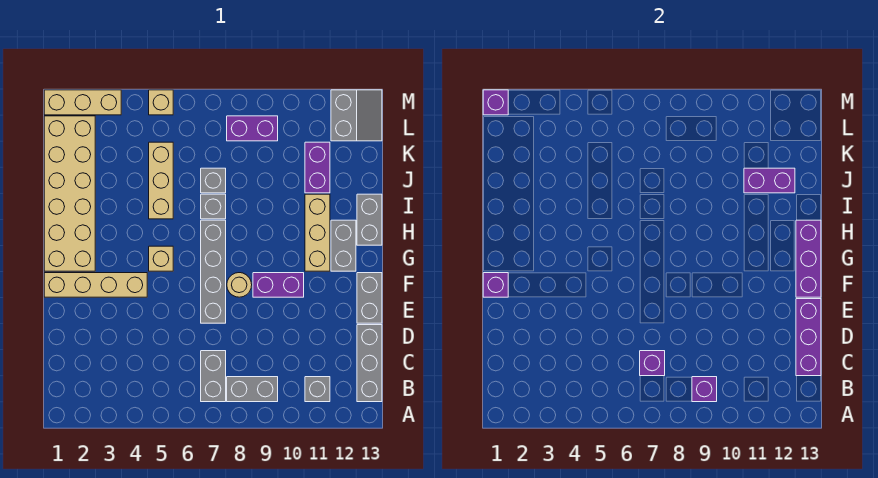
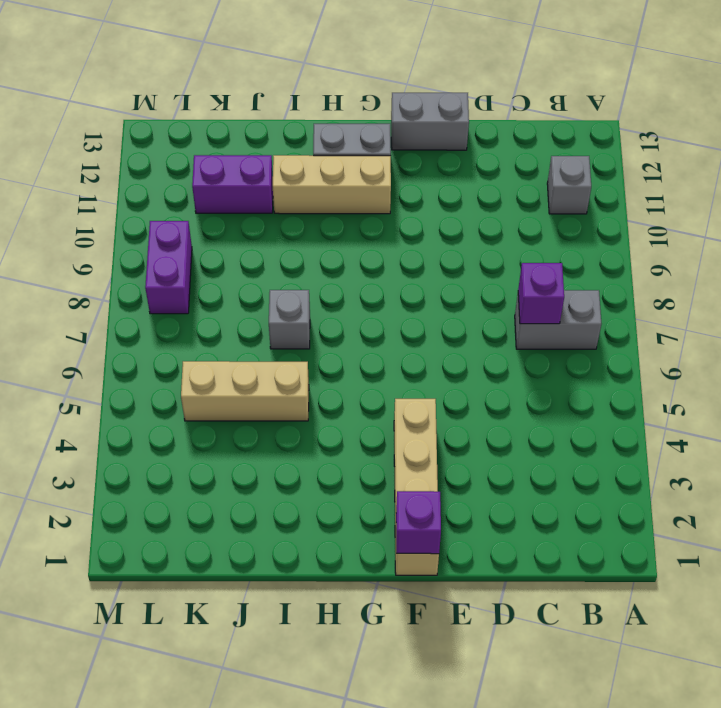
none -> grey brick B8:B9 level 1
none -> grey brick B13:D13 level 1
none -> grey brick E7:H7 level 1

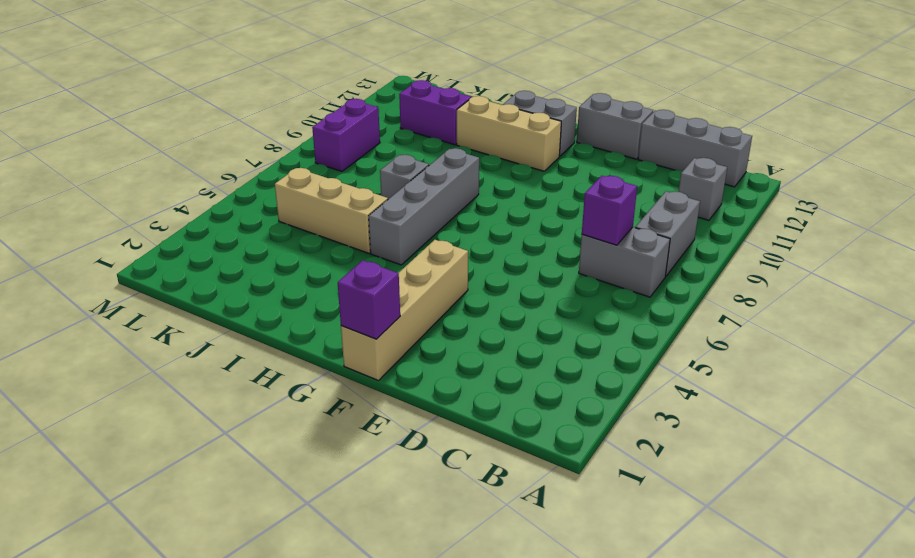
grey brick H5:H8 level 1 -> grey brick E7:H7 level 1
none -> tan round brick F8 level 1
none -> purple brick F9:F10 level 1
none -> tan brick G1:L2 level 1

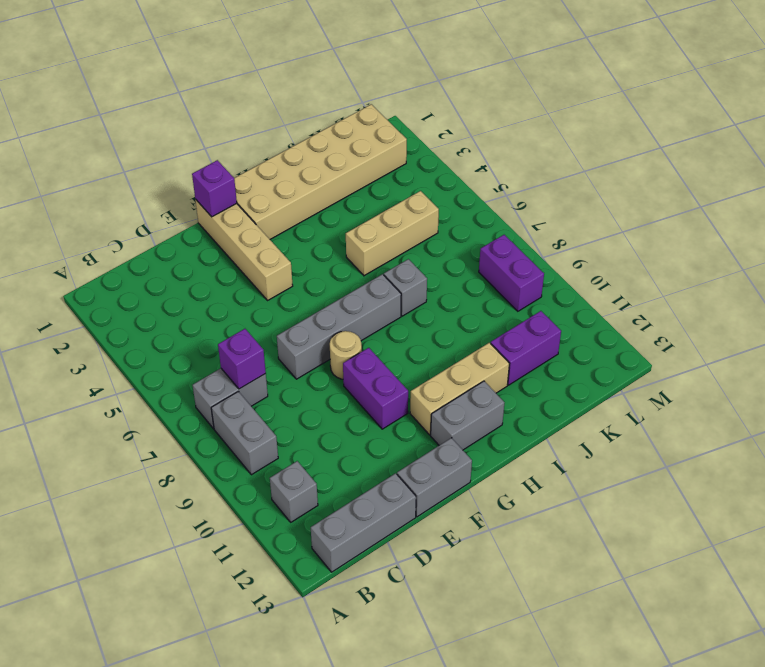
none -> tan brick G5 level 1
none -> grey brick H13:I13 level 1
none -> grey brick J7 level 1

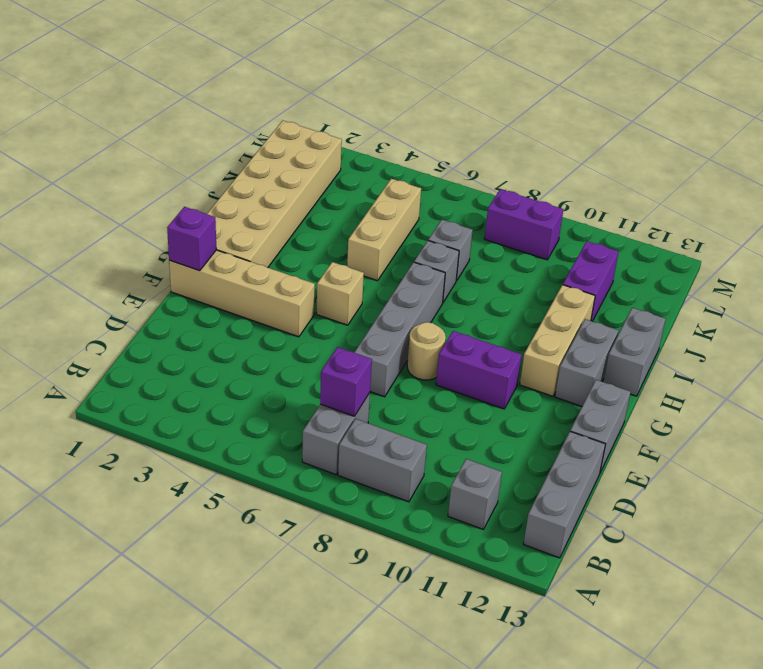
none -> grey slope L12:M13 level 1 top 12
none -> tan brick M1:M3 level 1
none -> tan brick M5 level 1

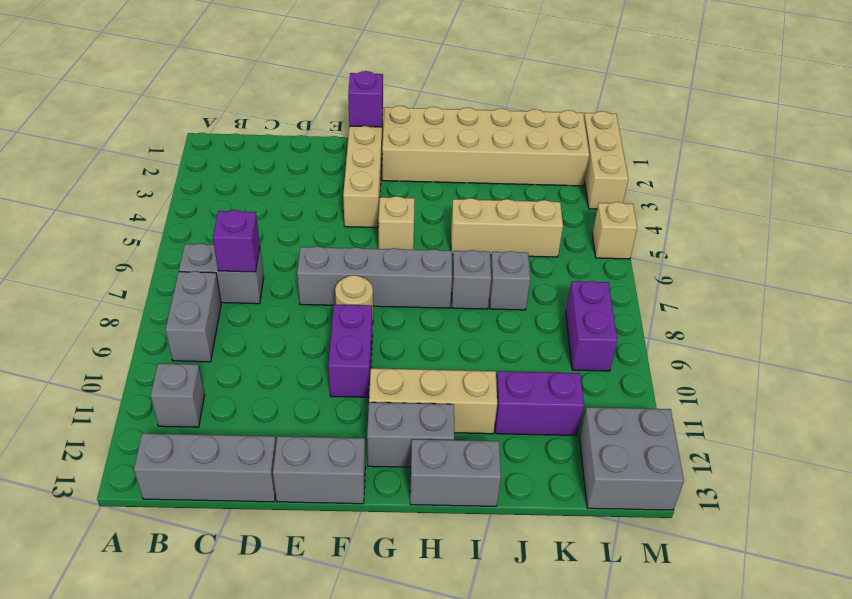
grey brick L12:M13 level 1 -> grey slope L12:M13 level 1 top 12
none -> purple brick B9 level 2
none -> purple brick C13:E13 level 2
none -> purple brick F13:H13 level 2

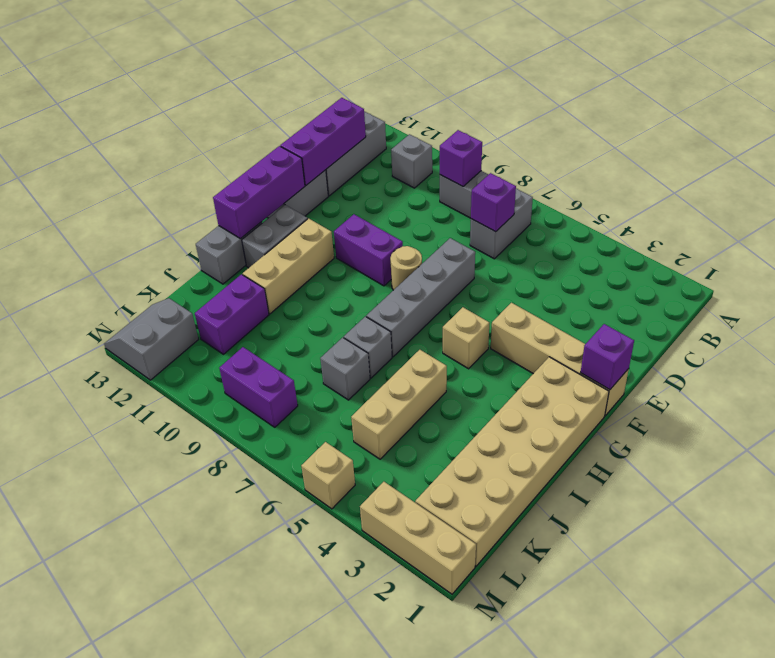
none -> purple brick J11:J12 level 2
none -> purple brick M1 level 2

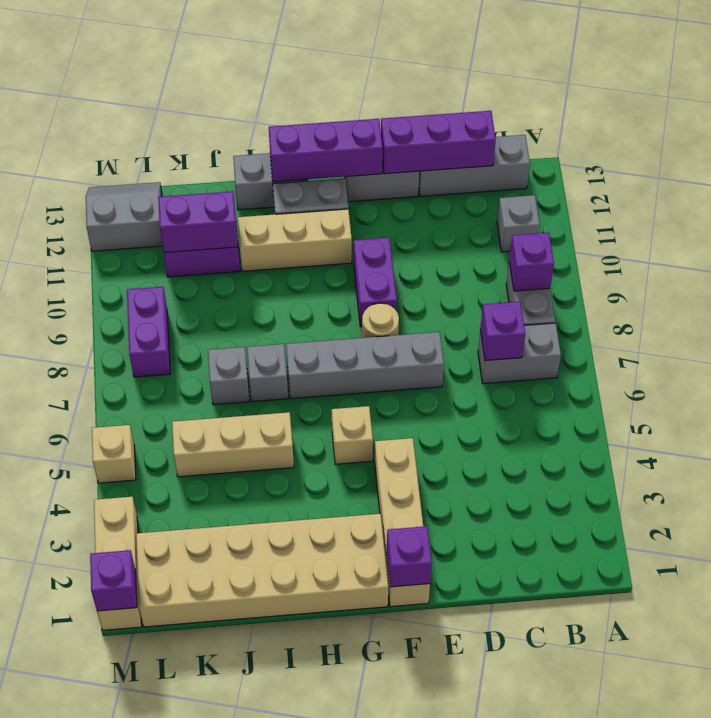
purple brick J11:K11 level 2 -> purple brick J11:J12 level 2

